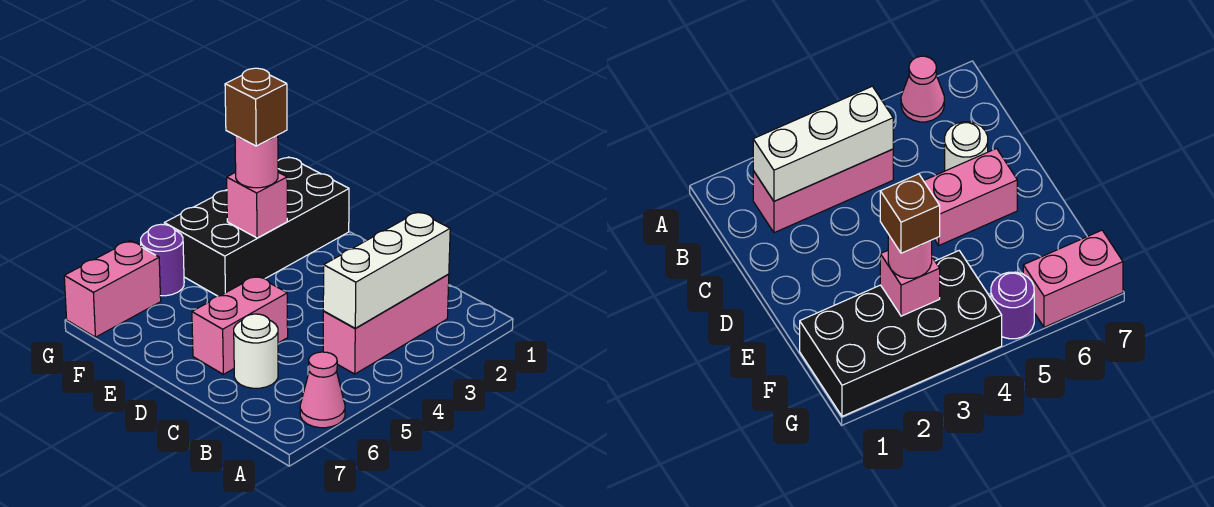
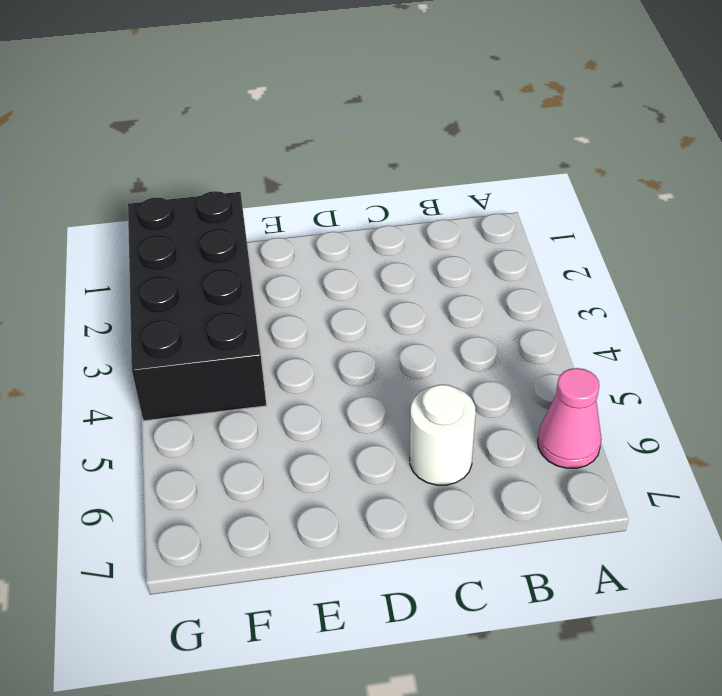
none -> pink brick B2:B4 level 1
none -> pink brick D5:D6 level 1

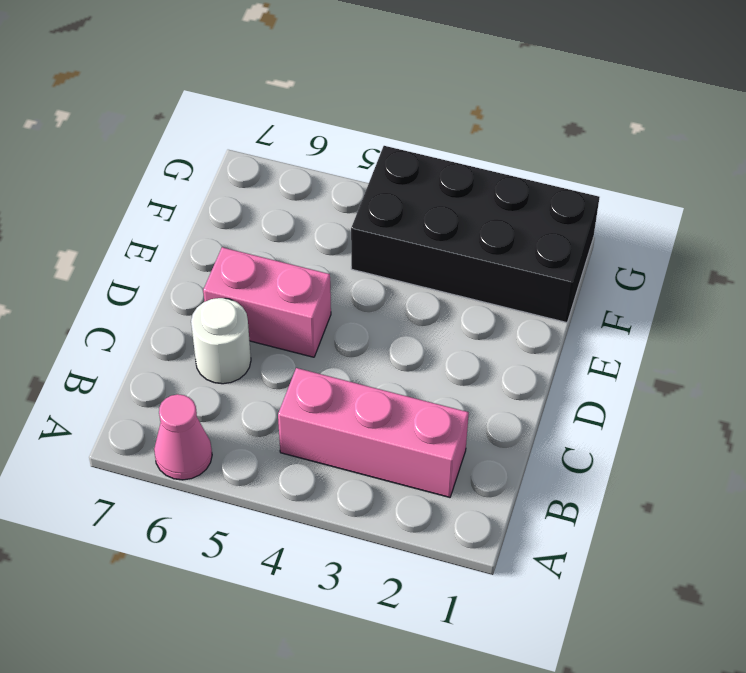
none -> purple round brick G5 level 1
none -> pink brick G6:G7 level 1

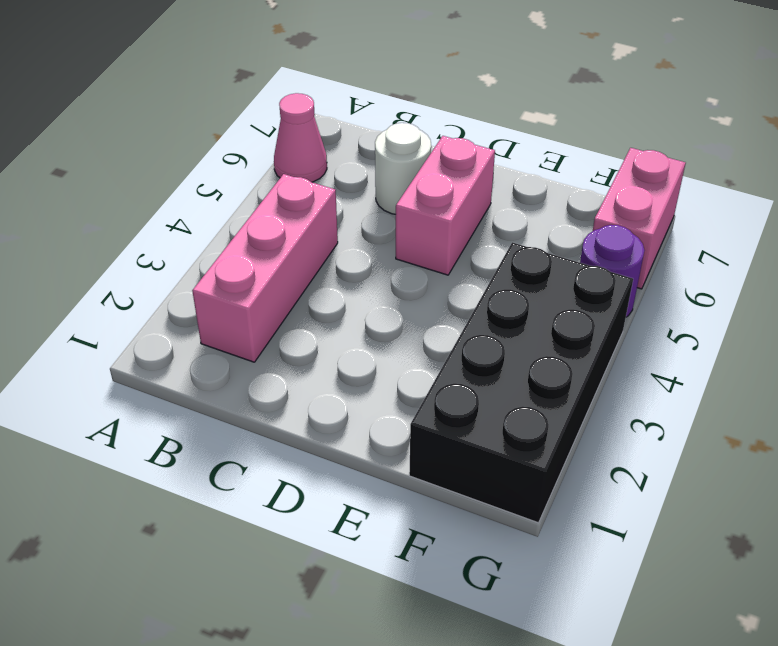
none -> white brick B2:B4 level 2
none -> pink brick F3 level 2

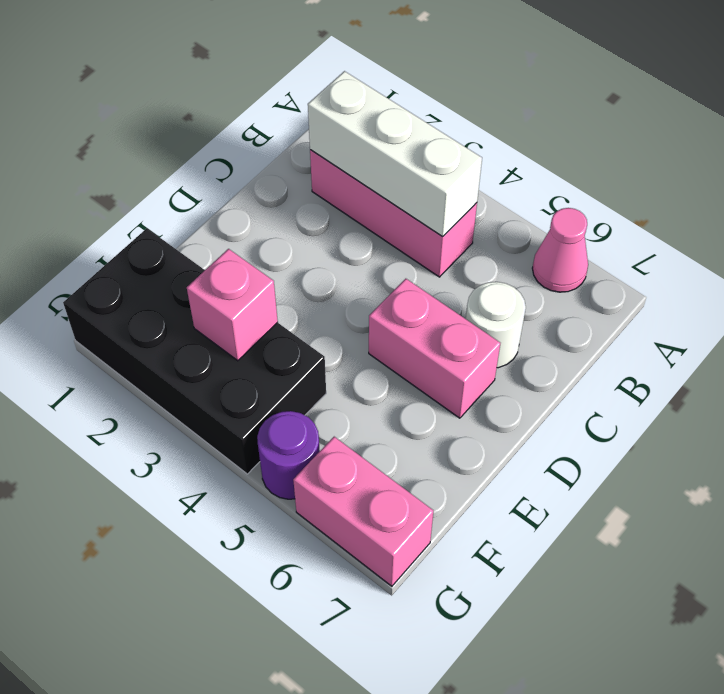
none -> pink round brick F3 level 3
none -> brown brick F3 level 4

